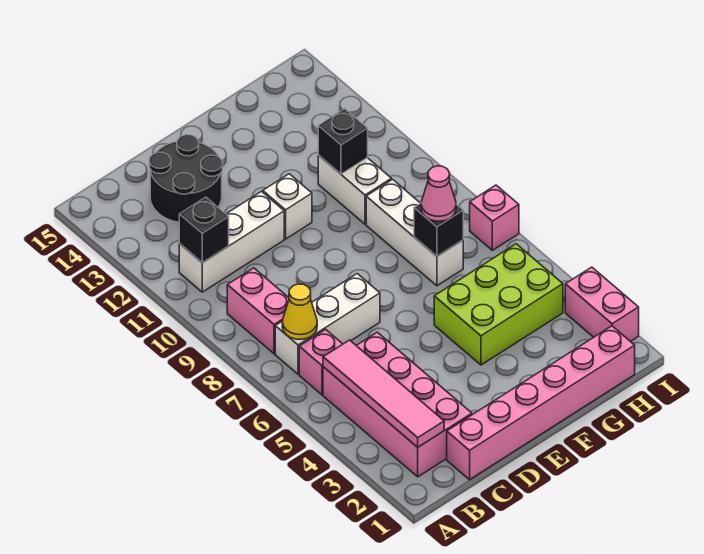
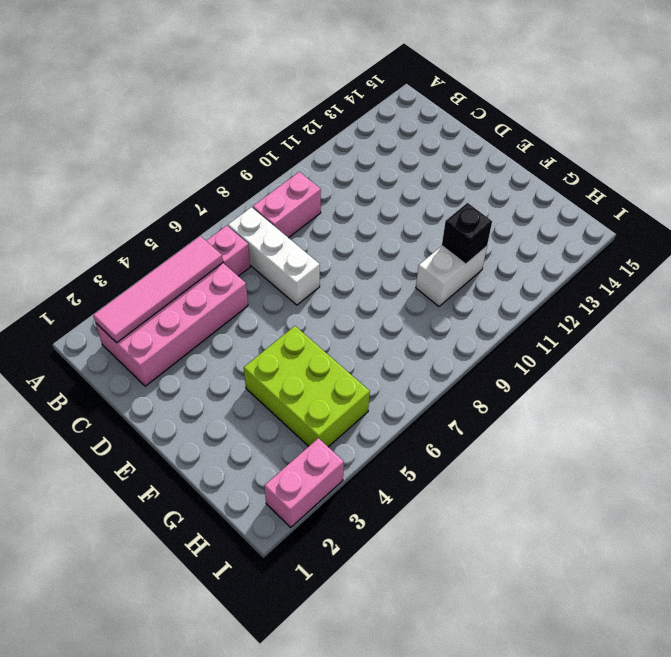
none -> white brick B11:D11 level 1
none -> pink brick C1:H1 level 1
none -> black round brick C13:D14 level 1

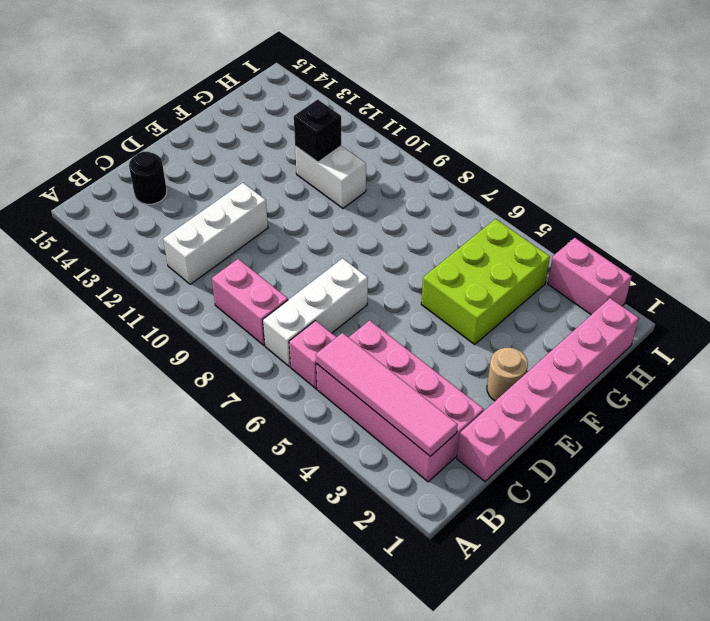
black round brick C14 level 1 -> black round brick C13:D14 level 1
tan round brick E2 level 1 -> none
none -> white brick E11 level 1
none -> white brick G7:G9 level 1
none -> pink brick I7 level 1

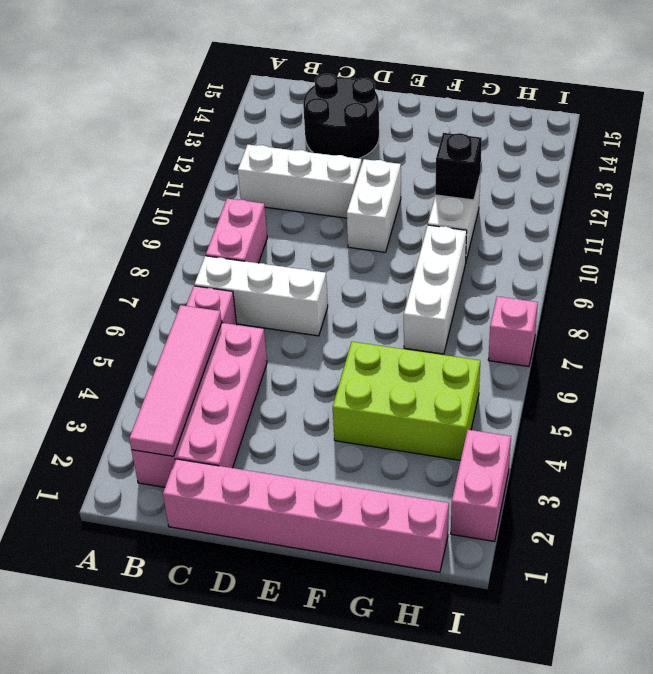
white brick E10:E11 level 1 -> white brick E11 level 1
none -> yellow cone B7 level 2
none -> black brick B11 level 2
none -> black brick G7 level 2

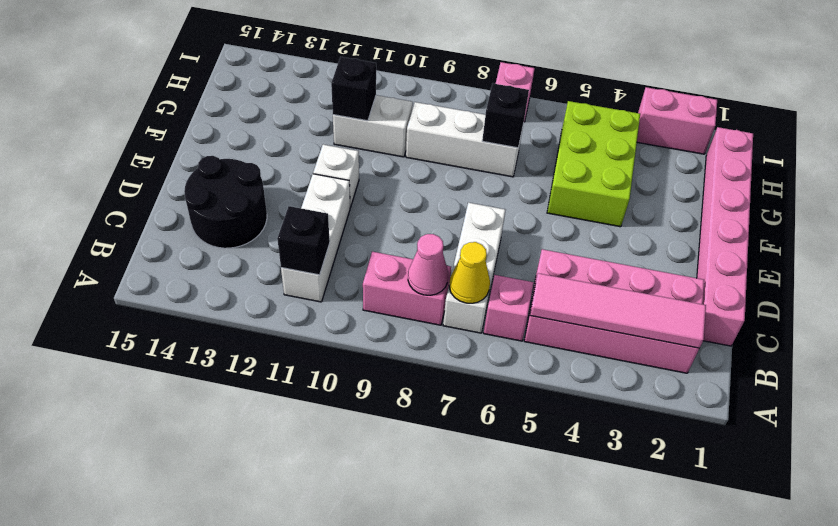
pink cone B8 level 2 -> pink cone G7 level 3

